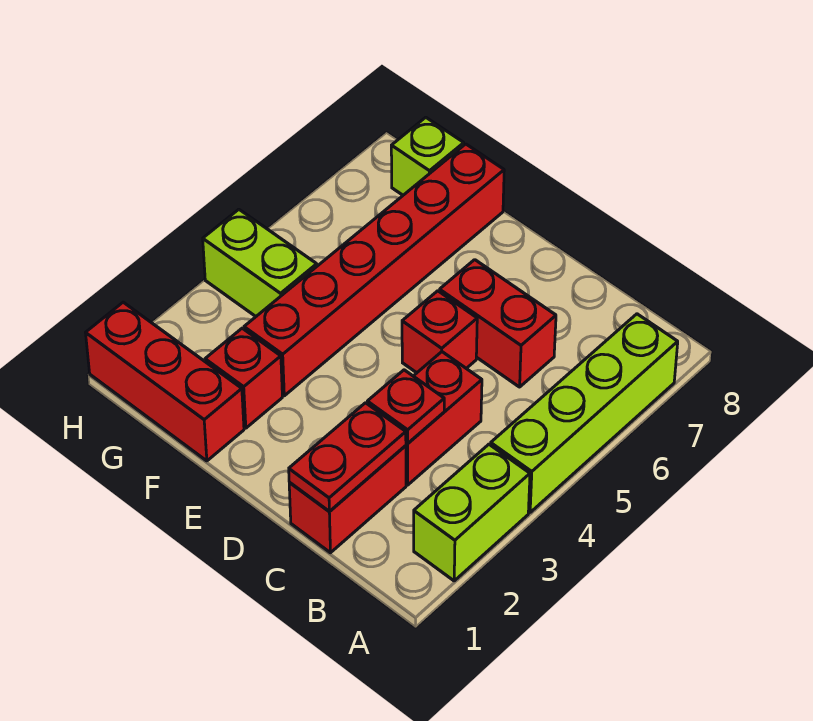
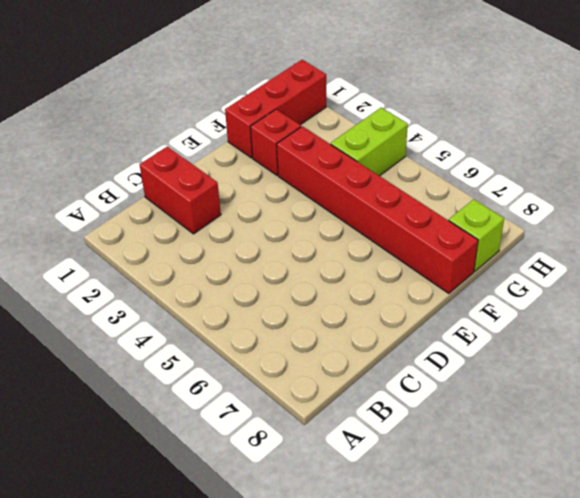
none -> lime brick A2:A3 level 1
none -> lime brick A4:A7 level 1
none -> red brick C3:C4 level 1

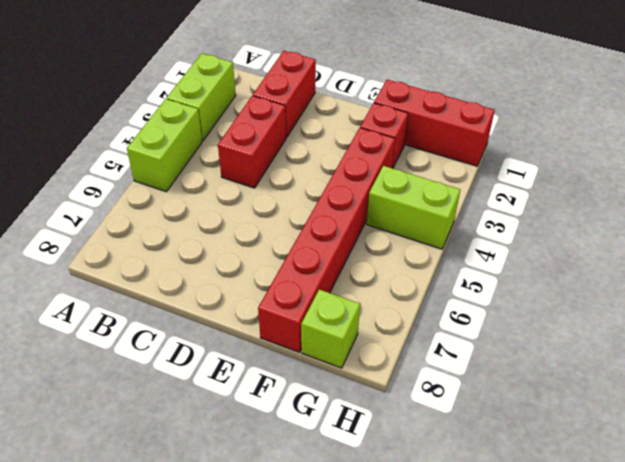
lime brick A4:A5 level 1 -> lime brick A4:A7 level 1
none -> red brick C6:D6 level 1
none -> red brick D5 level 1
none -> red plate C1:C2 level 2

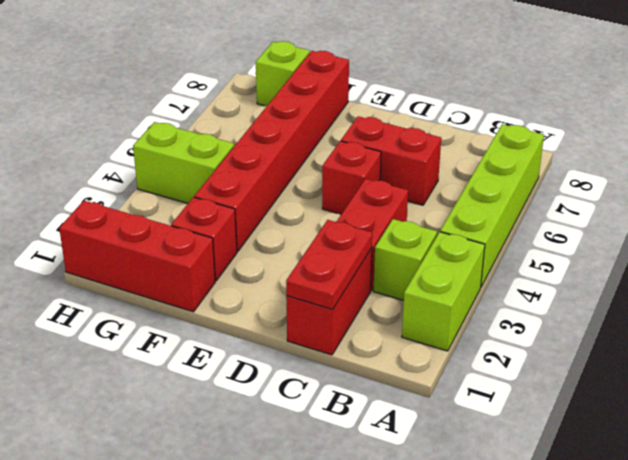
lime brick B3 level 1 -> none
none -> red plate C3 level 2

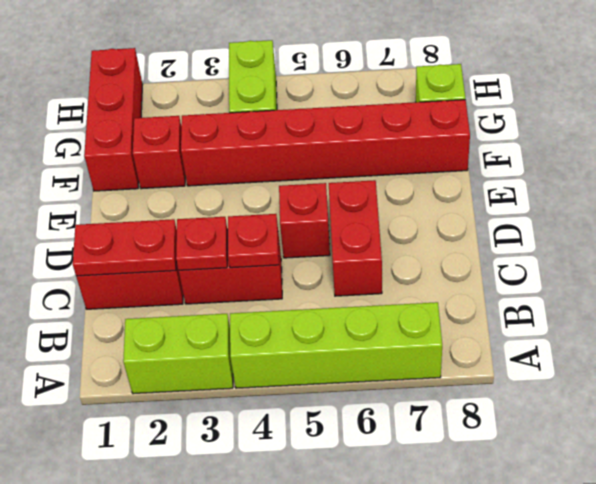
red plate C4 level 2 -> none

